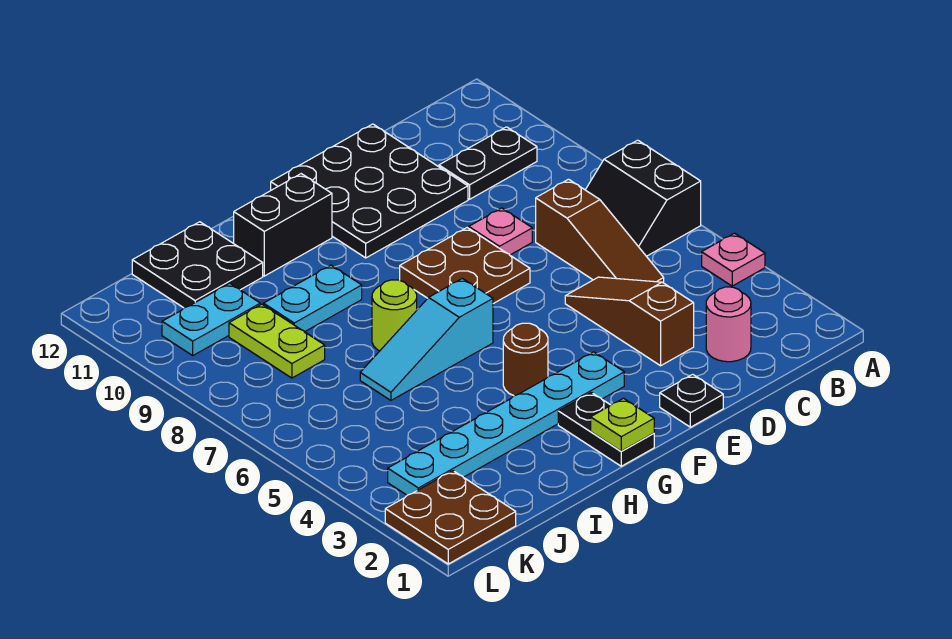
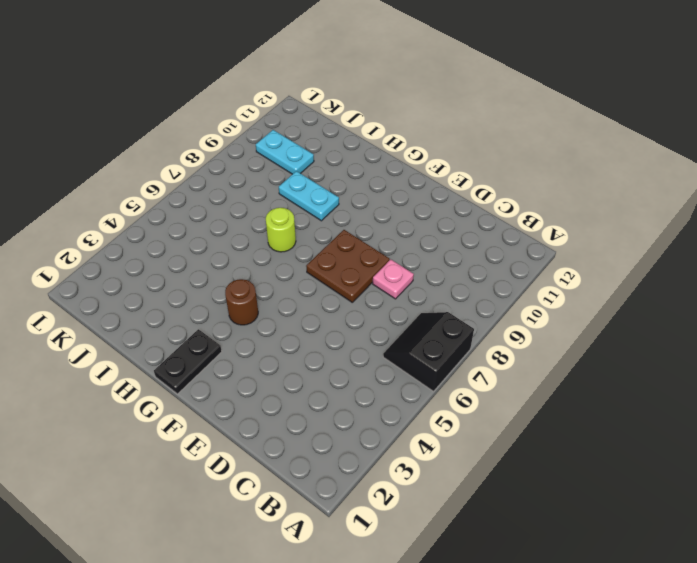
none -> pink plate A4 level 1
none -> black plate B10:C10 level 1
none -> pink round brick C2 level 1

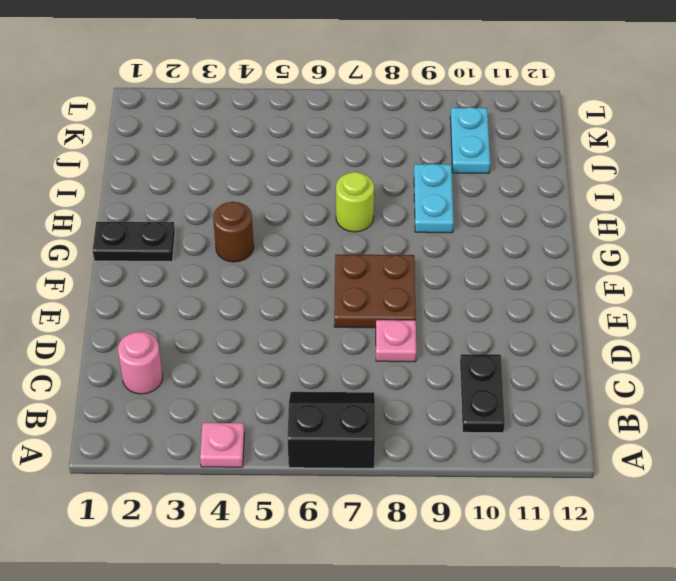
none -> brown slope C5:C7 level 1 top 7
none -> brown slope D3:D5 level 1 top 3
none -> black plate D10:F12 level 1

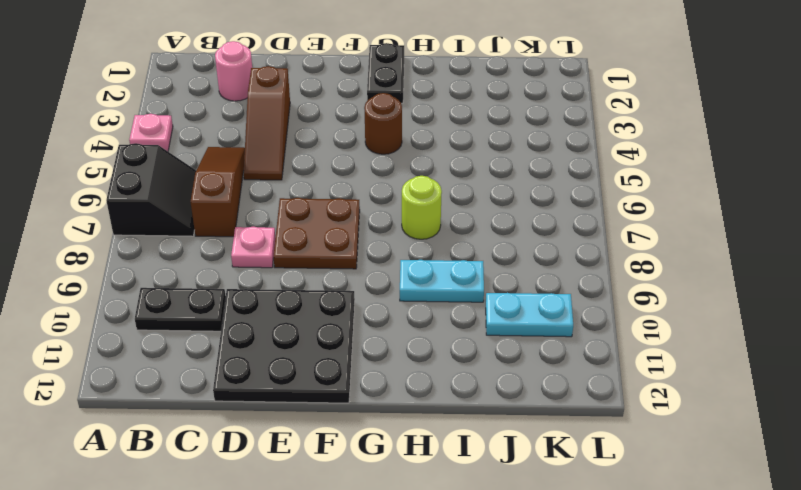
none -> black plate E1 level 1
none -> cyan plate F3:K3 level 1
none -> cyan slope G6:I6 level 1 top G

